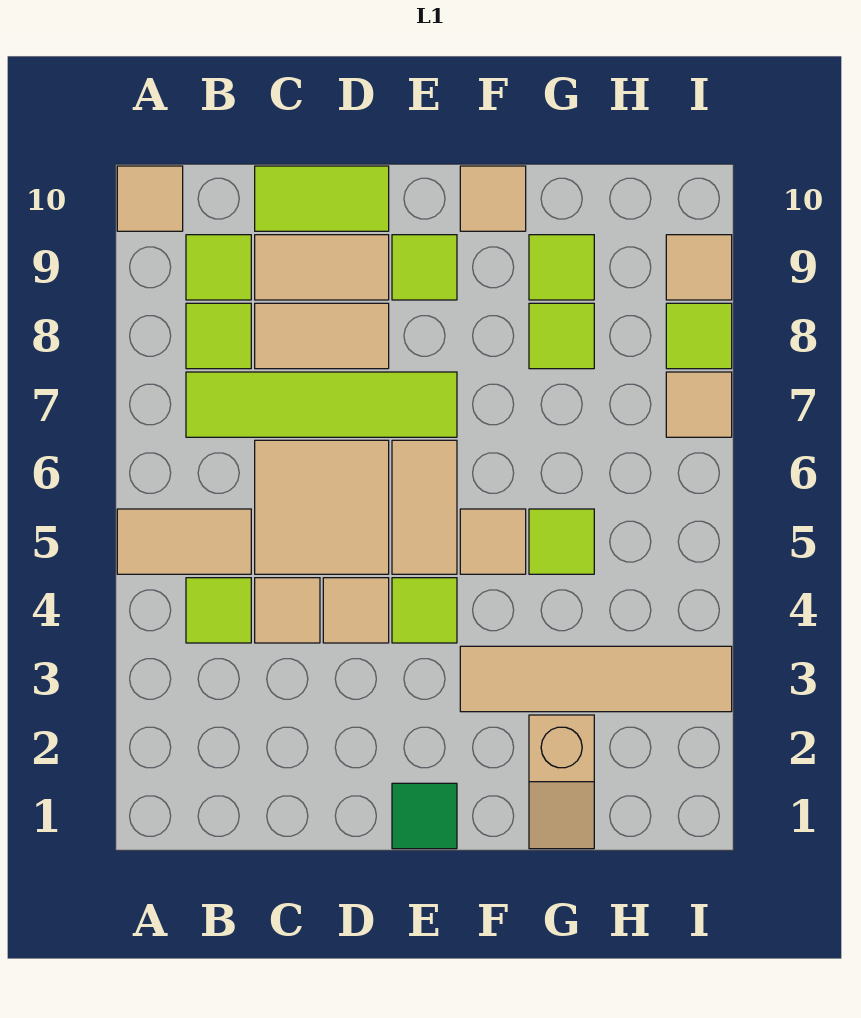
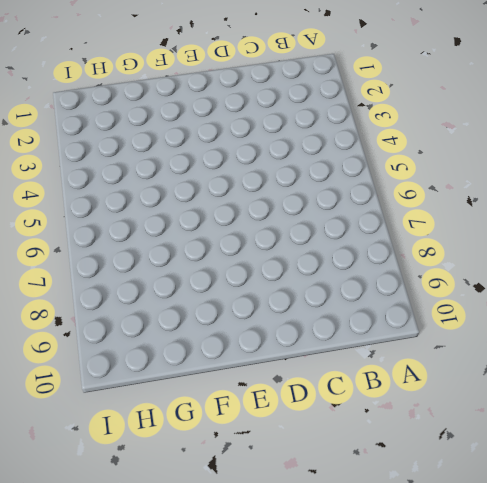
none -> tan tile A5:B5 level 1
none -> tan tile A10 level 1
none -> lime tile B4 level 1

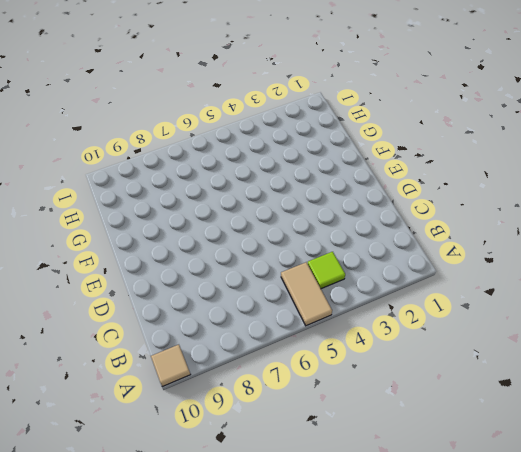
none -> lime tile B7:E7 level 1
none -> lime tile B8 level 1
none -> lime tile B9 level 1

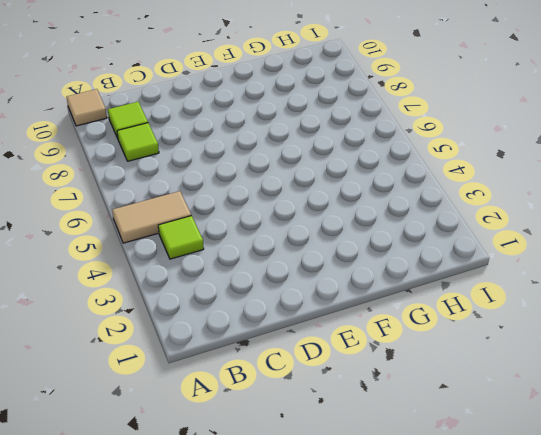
none -> lime tile B7:E7 level 1
none -> tan tile C4 level 1
none -> tan tile C5:D6 level 1

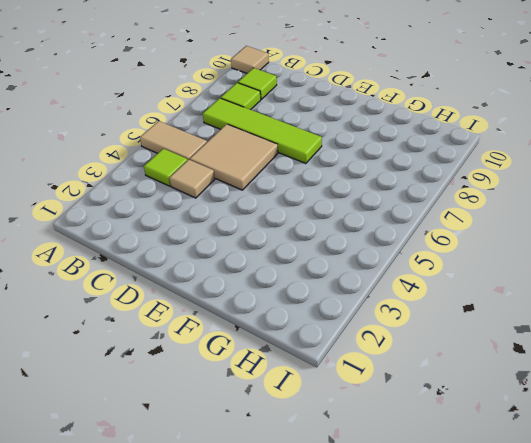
none -> tan tile C8:D8 level 1
none -> tan tile C9:D9 level 1
none -> lime tile C10:D10 level 1

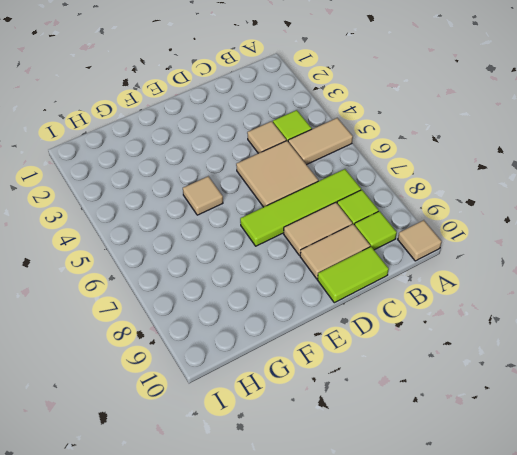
none -> tan tile D4 level 1
none -> green tile E1 level 1
none -> lime tile E4 level 1

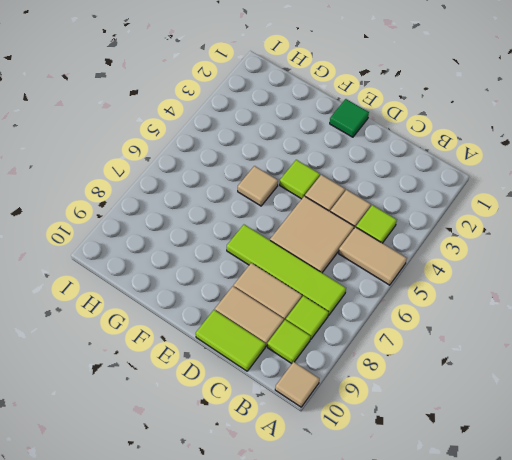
none -> tan tile E5:E6 level 1
none -> lime tile E9 level 1
none -> tan tile F3:I3 level 1

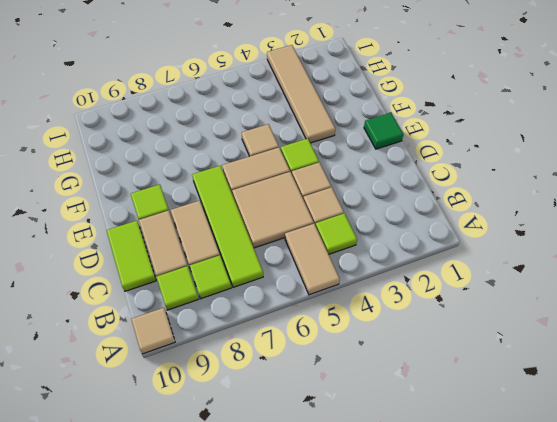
none -> tan tile F10 level 1
none -> tan slope G1:G2 level 1 top 2
none -> lime tile G5 level 1

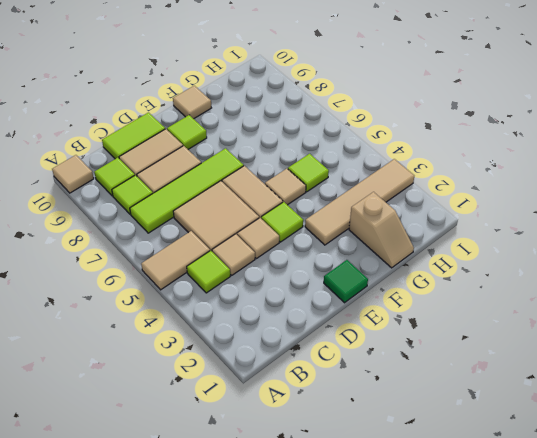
none -> lime tile G8 level 1
none -> lime tile G9 level 1
none -> tan tile I7 level 1

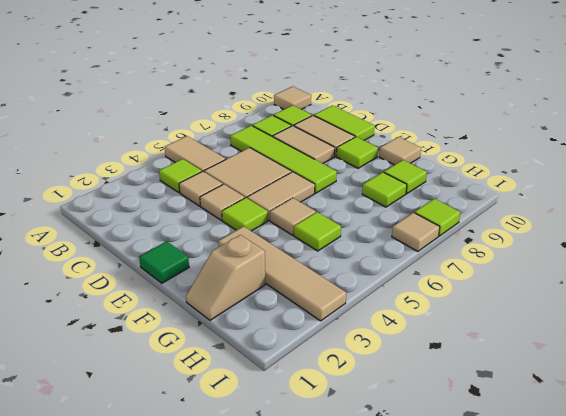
none -> tan tile I9 level 1

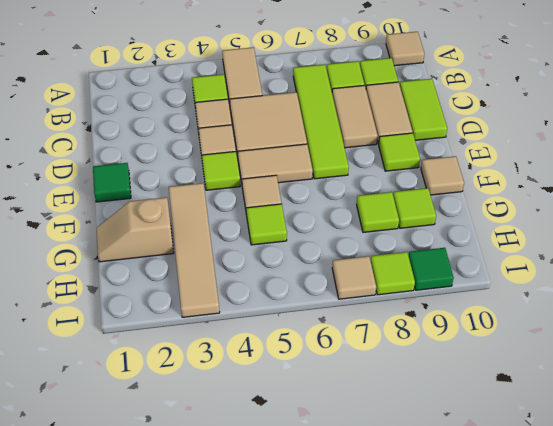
green tile I9 level 1 -> tan tile I9 level 1

